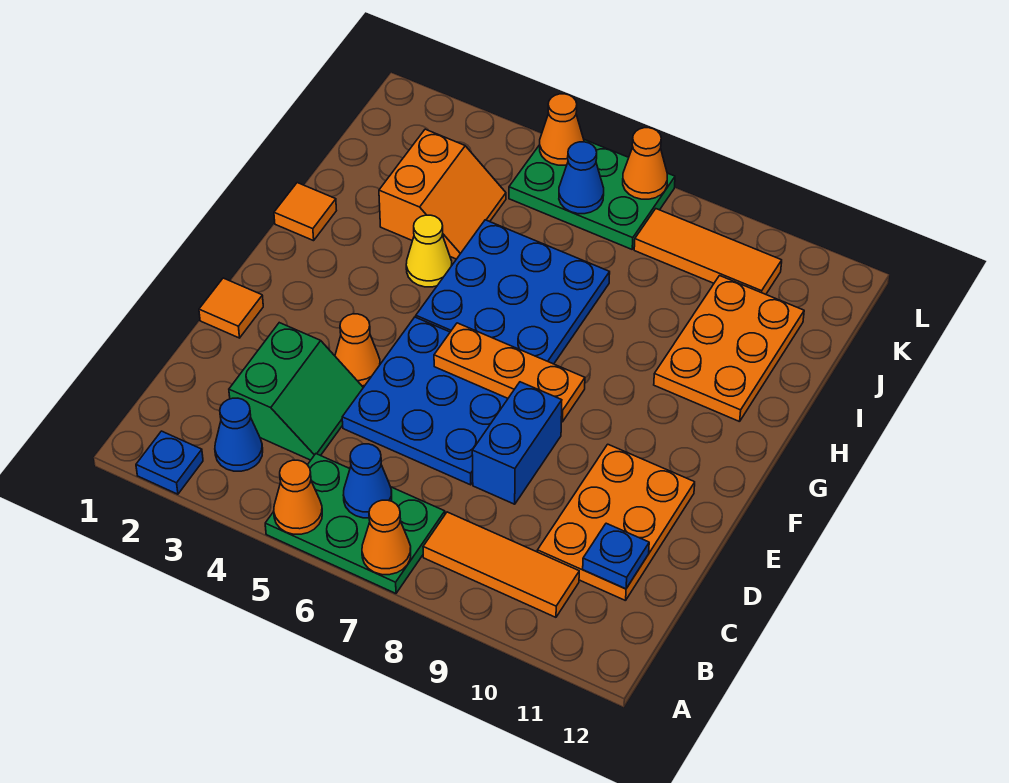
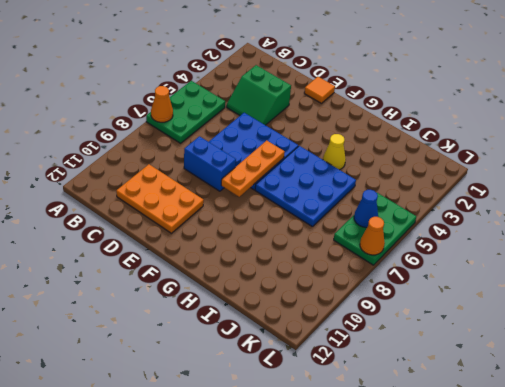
none -> blue plate A2 level 1
none -> blue cone B3 level 1
none -> orange tile B8:B10 level 1

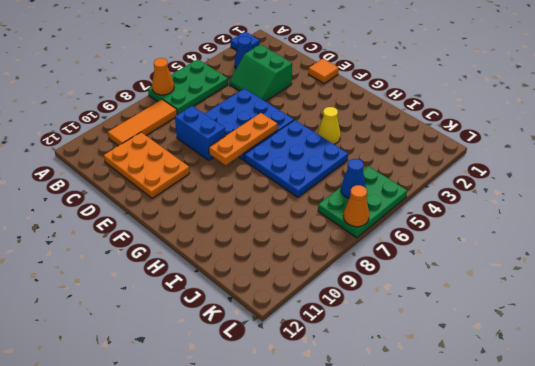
none -> orange cone E4 level 1
none -> orange tile H1 level 1
none -> orange plate H10:J11 level 1

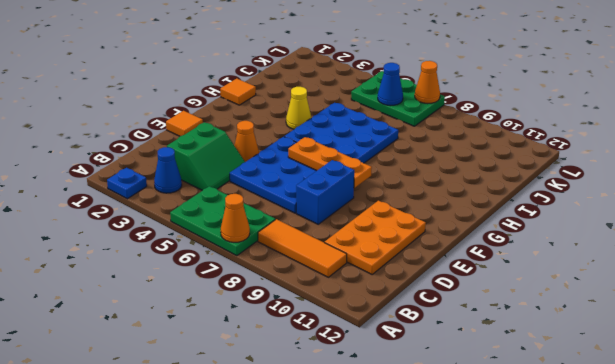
none -> orange plate H10:J11 level 1
none -> orange slope I3:J4 level 1 top 3
none -> orange tile K8:K10 level 1

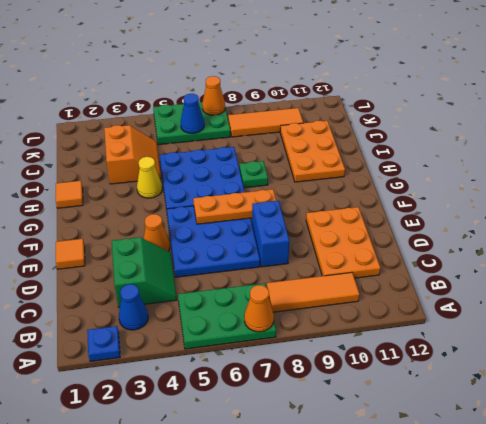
green plate H8 level 1 -> none
none -> orange cone A5 level 2
none -> blue cone B6 level 2
none -> blue plate C11 level 2

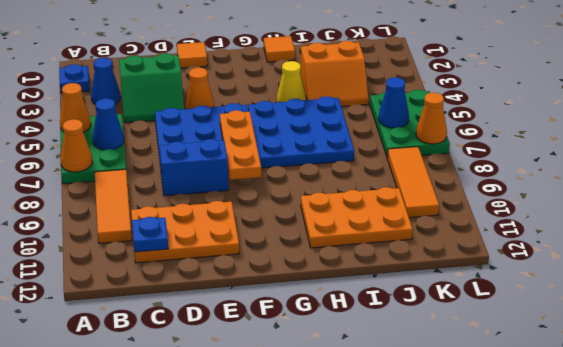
none -> orange cone L5 level 2

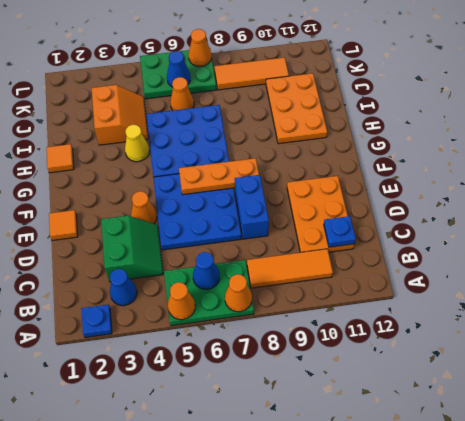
orange cone J6 level 1 -> orange cone L5 level 2

